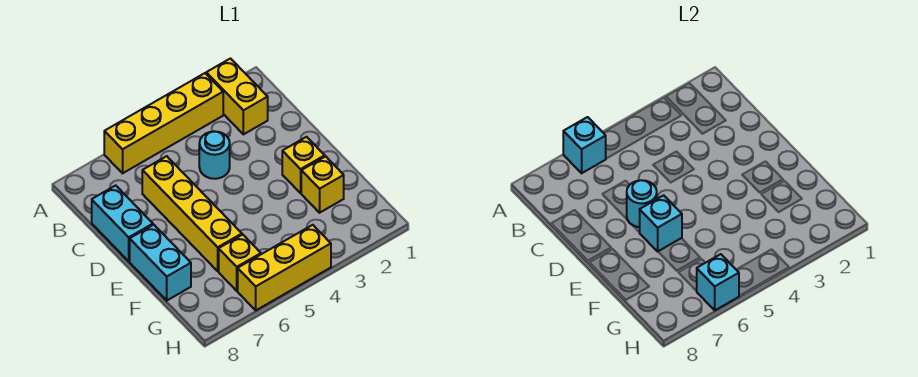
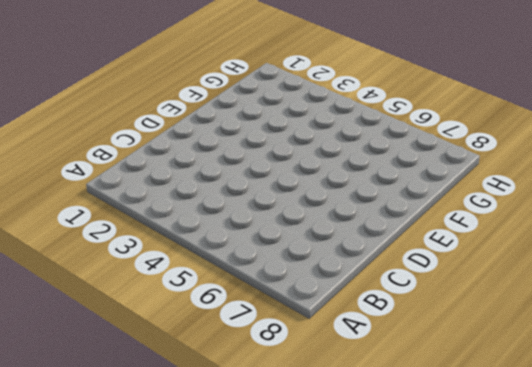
none -> yellow brick A2:B2 level 1
none -> yellow brick A3:A6 level 1
none -> cyan round brick C4 level 1

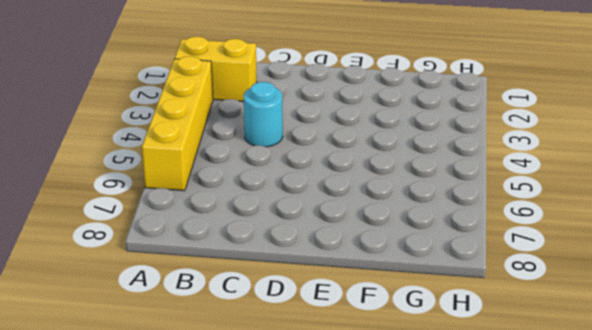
none -> yellow brick C6:F6 level 1
none -> cyan brick C8:D8 level 1
none -> yellow brick E2 level 1

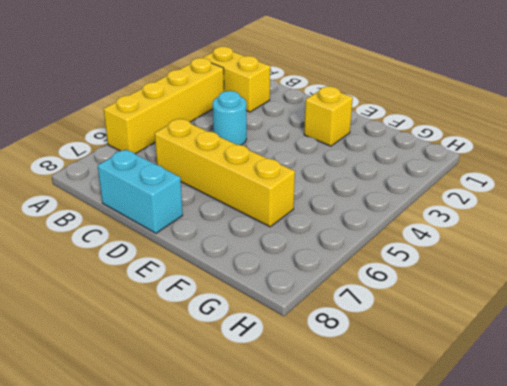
none -> cyan brick E8:F8 level 1
none -> yellow brick F2 level 1
none -> yellow brick G6 level 1

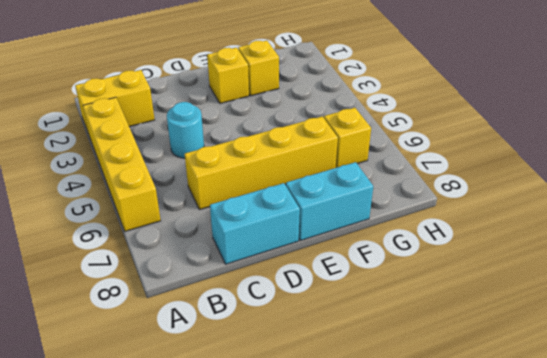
none -> yellow brick H4:H6 level 1
none -> cyan brick A6 level 2
none -> cyan round brick D6 level 2

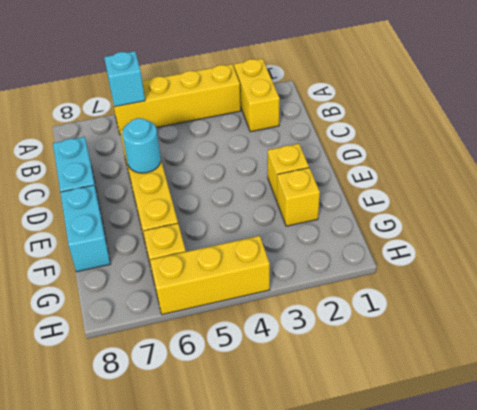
none -> cyan round brick C4 level 1
none -> cyan brick E6 level 2
none -> cyan brick H6 level 2

